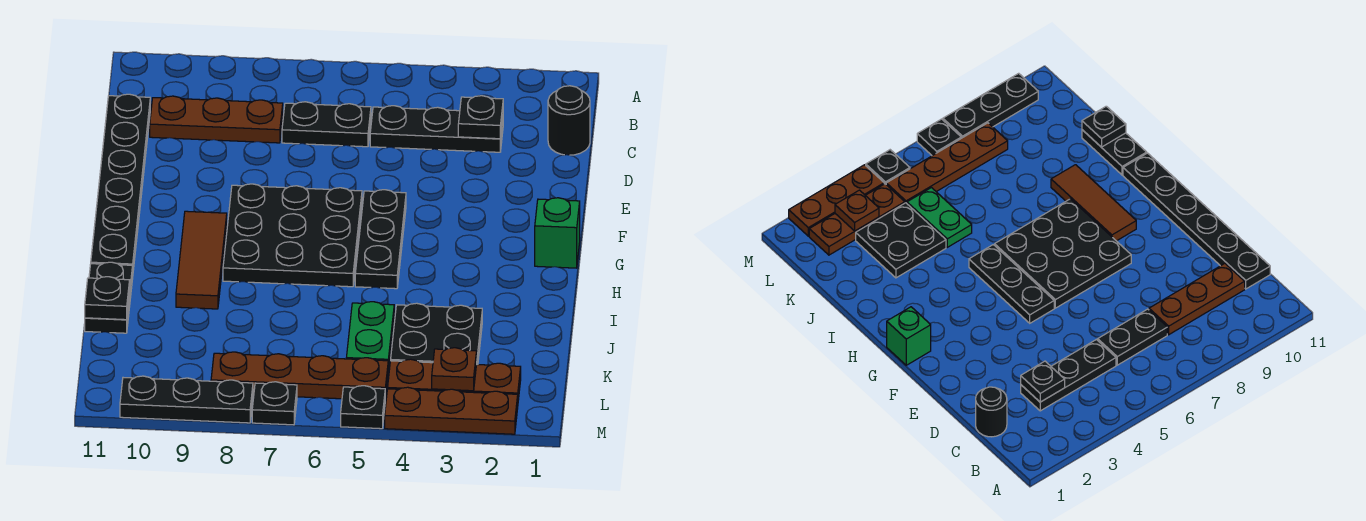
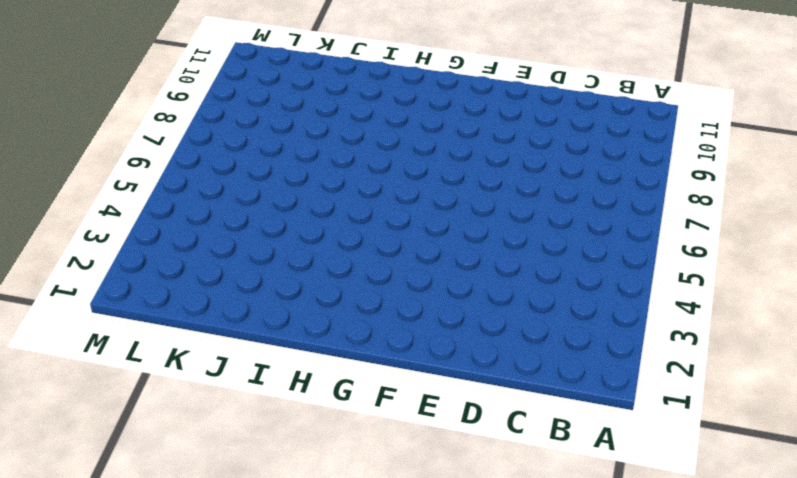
none -> black round brick C1 level 1
none -> black plate C3:C5 level 1
none -> black plate C6:C7 level 1

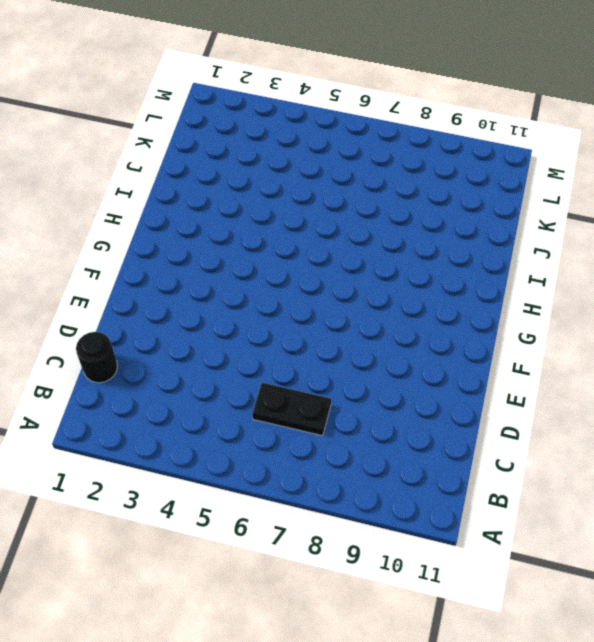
none -> black plate C3:C5 level 1
none -> brown plate C8:C10 level 1
none -> black plate C11:H11 level 1

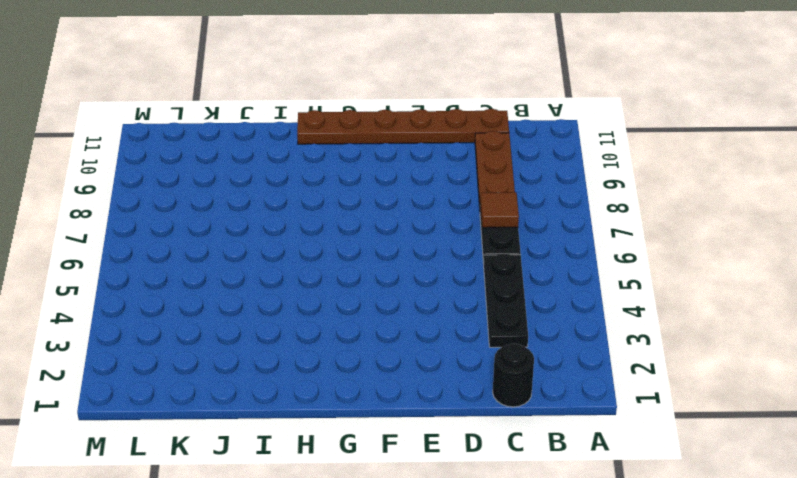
brown tile C7 level 2 -> none
brown plate C11:H11 level 1 -> black plate C11:H11 level 1
none -> black plate F5:H5 level 1
none -> black plate F6:H8 level 1
none -> green brick G1 level 1

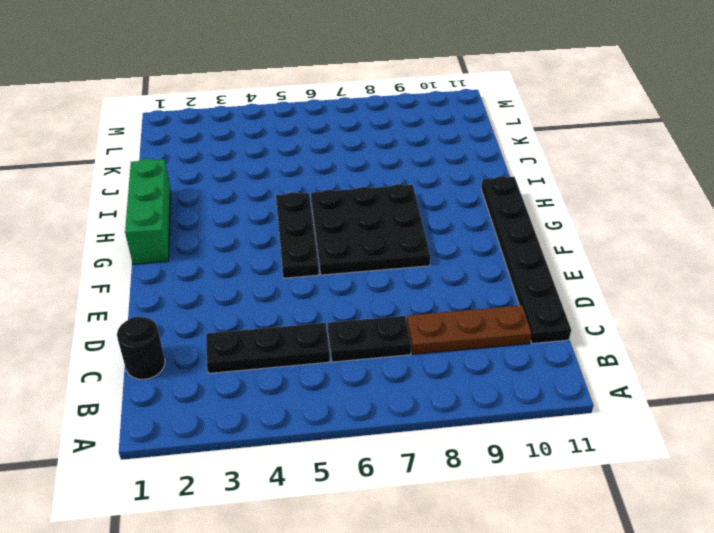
green brick G1:I1 level 1 -> green brick G1 level 1
none -> brown tile G9:I9 level 1
none -> black plate I11:J11 level 1
none -> black plate J3:K4 level 1

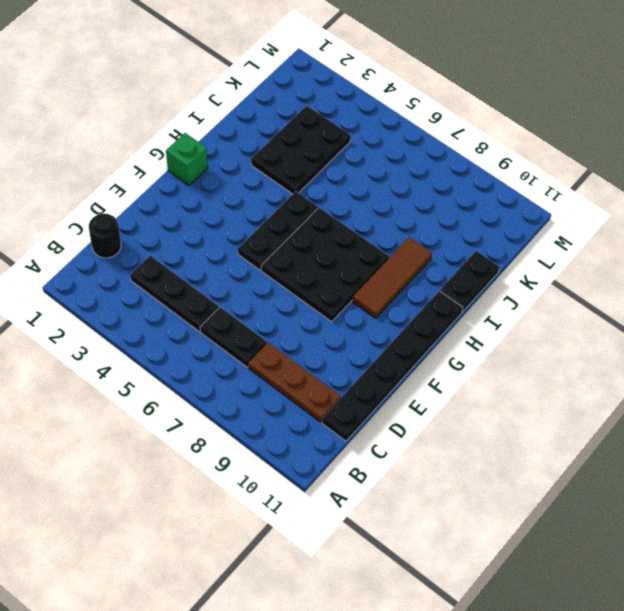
black plate I3:K4 level 1 -> black plate J3:K4 level 1
none -> green plate J5:K5 level 1
none -> brown plate L2:L4 level 1
none -> brown plate L5:L8 level 1

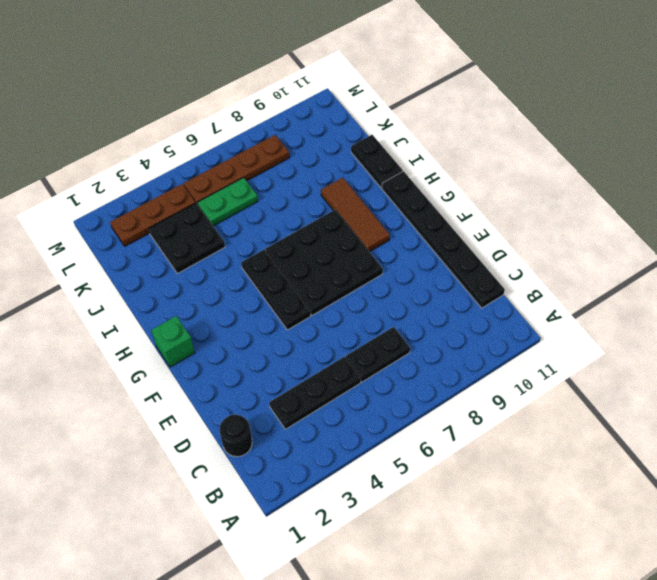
green plate K5:K6 level 1 -> green plate J5:K5 level 1
none -> brown plate C8:C10 level 1
none -> brown plate M2:M4 level 1
none -> black plate M5 level 1

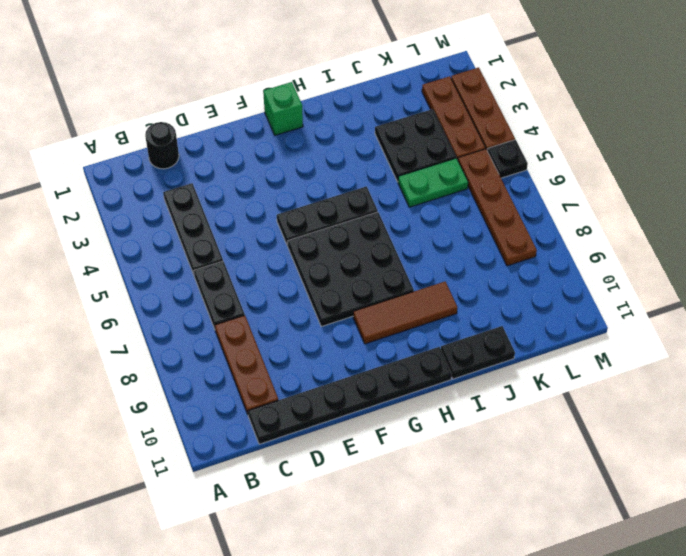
none -> black plate M7 level 1
none -> black plate M8:M10 level 1
none -> black plate C3 level 2

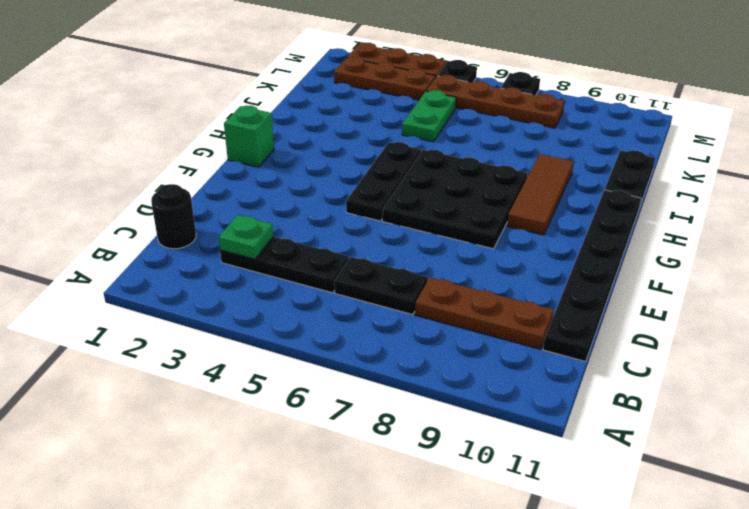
green plate C3 level 2 -> black plate C3 level 2
none -> black plate J3:K4 level 1
none -> black plate M8:M10 level 1
none -> black plate J11 level 2

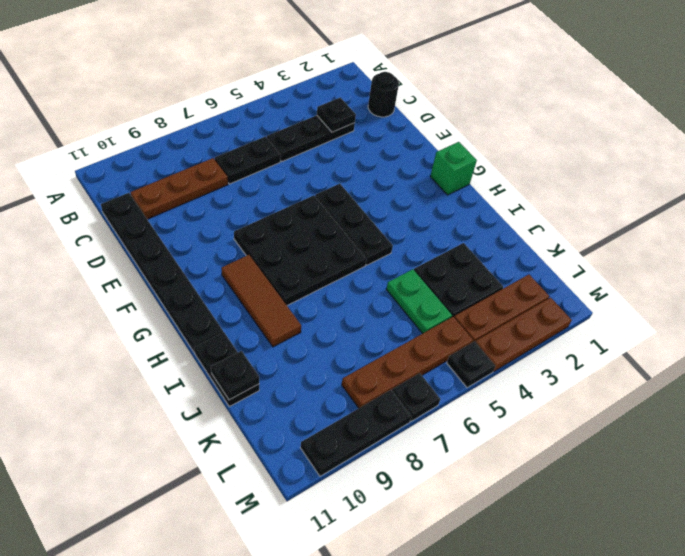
none -> brown plate L3 level 2

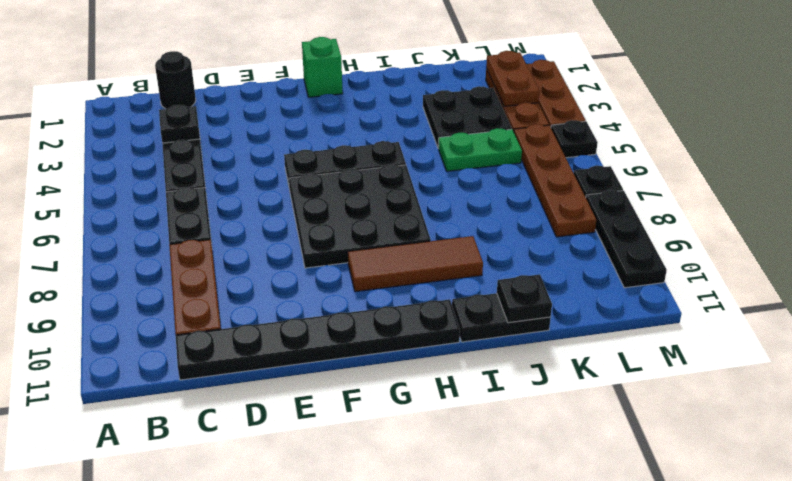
brown plate L2:L3 level 2 -> brown plate L3 level 2

